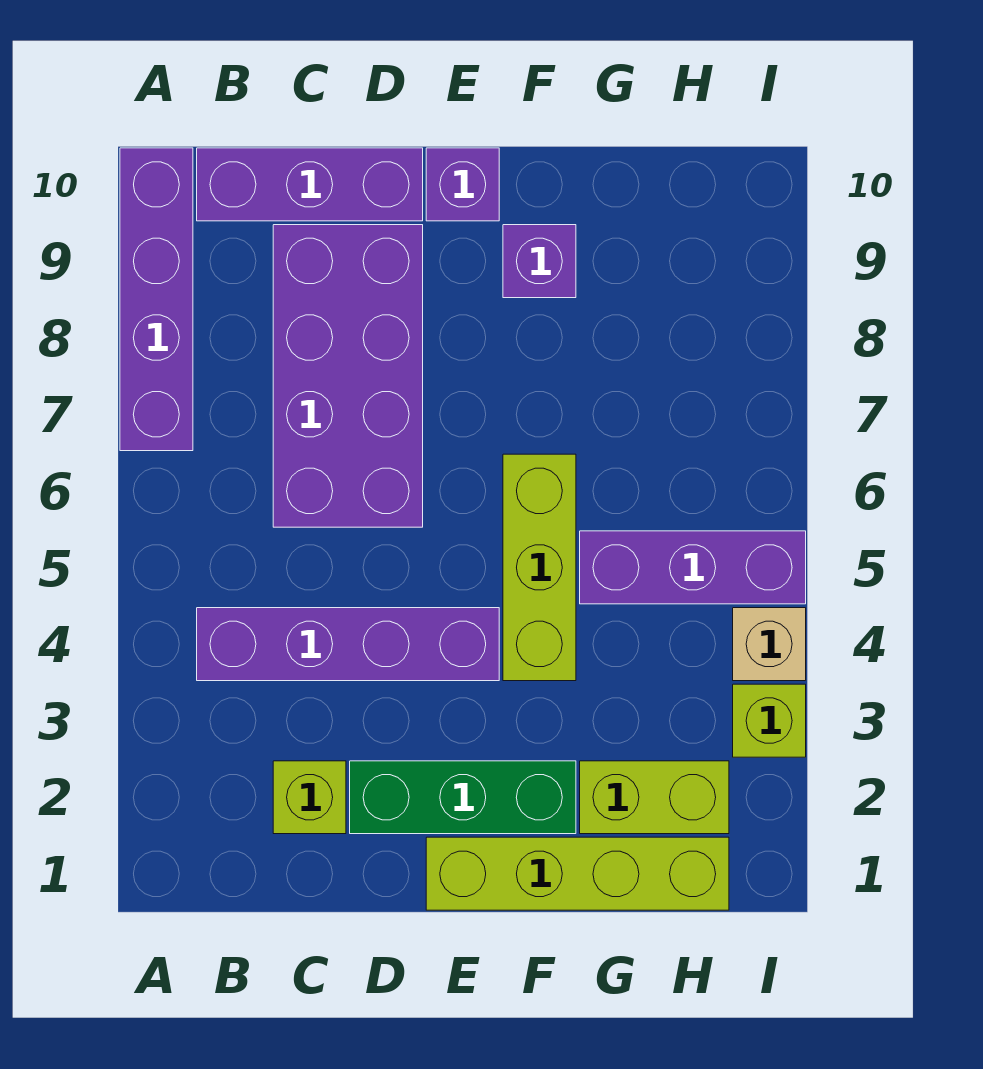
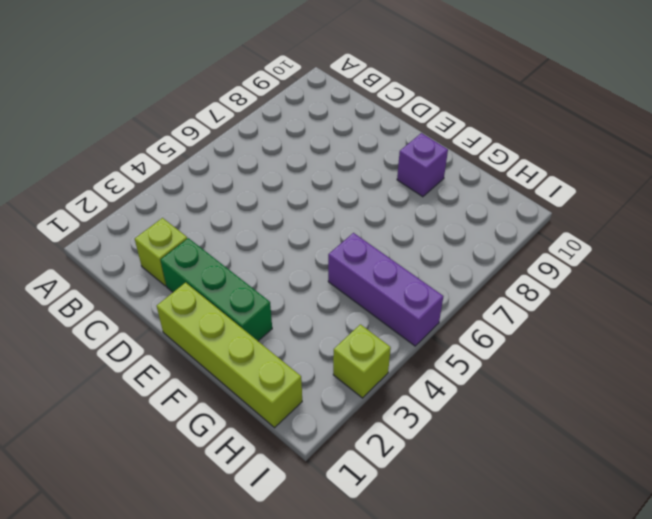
none -> purple brick A7:A10 level 1
none -> purple brick B4:E4 level 1
none -> purple brick B10:D10 level 1

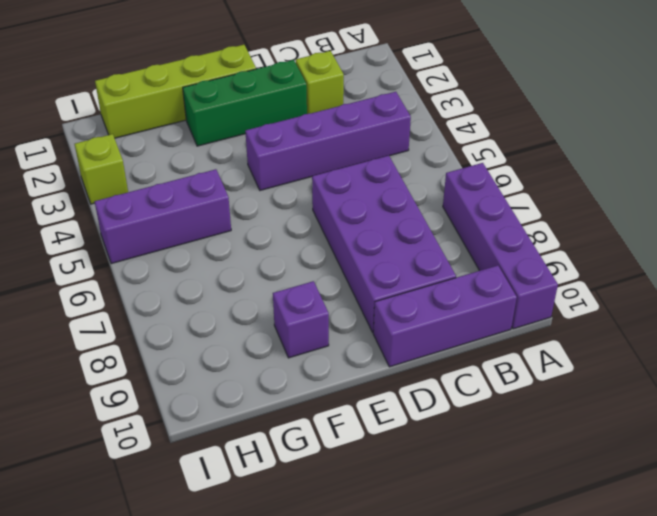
none -> purple brick E10 level 1
none -> lime brick F4:F6 level 1
none -> lime brick G2:H2 level 1

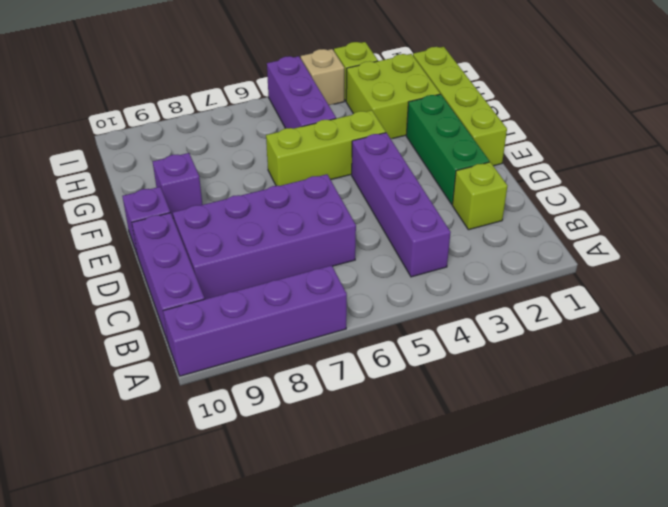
lime brick G2:H3 level 1 -> lime brick G2:H2 level 1

